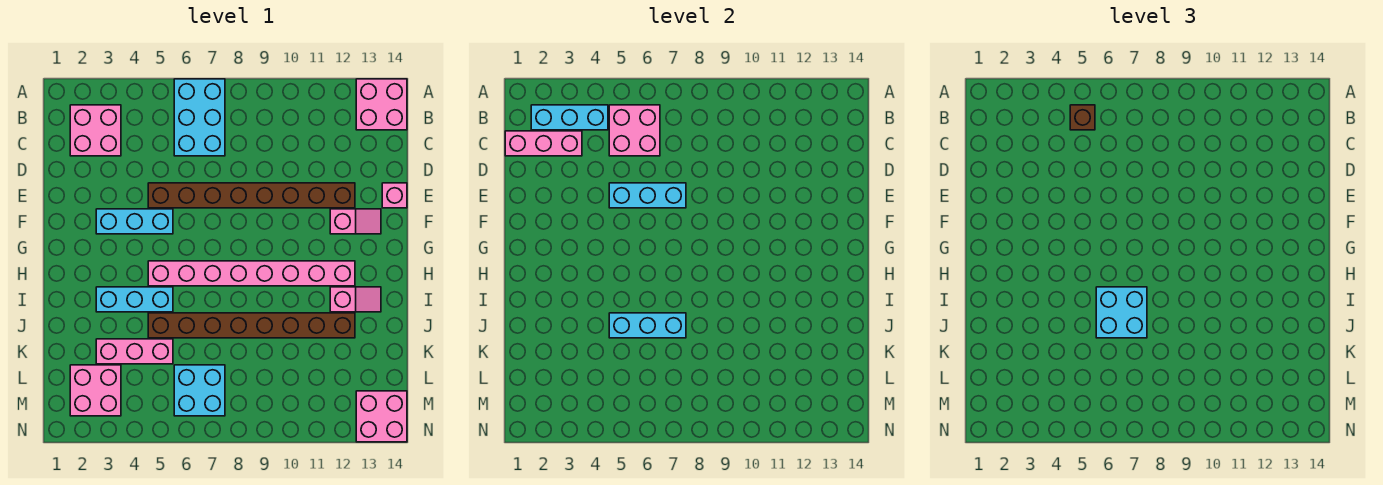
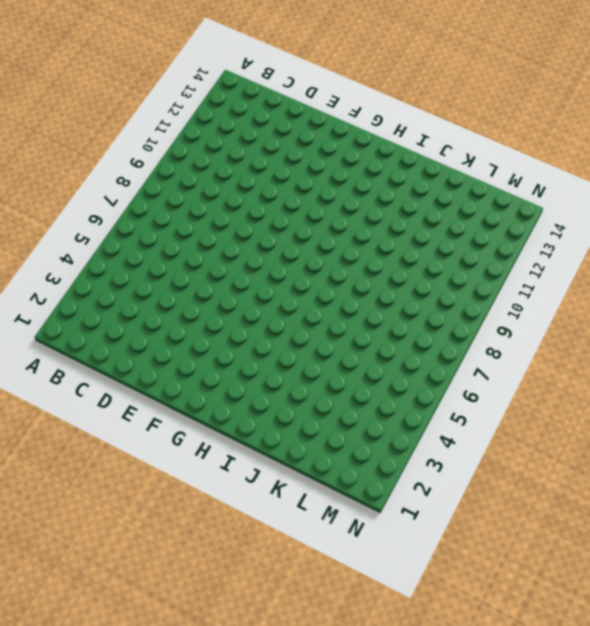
none -> cyan brick A6:C7 level 1
none -> pink brick A13:B14 level 1
none -> pink brick B2:C3 level 1

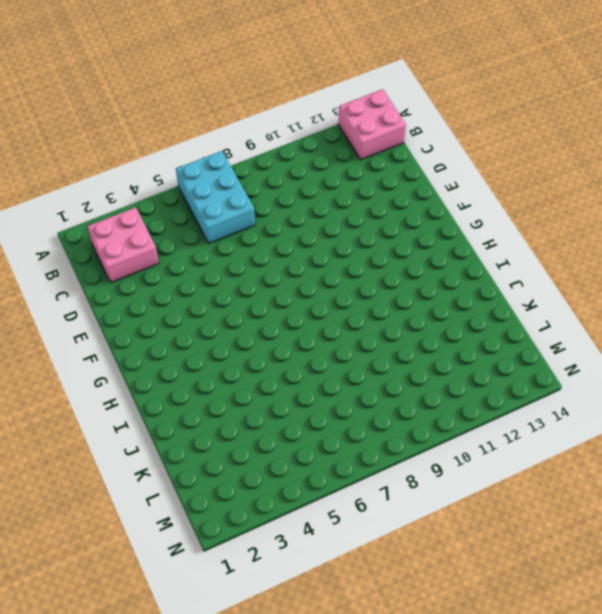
none -> brown brick E5:E12 level 1
none -> pink brick E14 level 1
none -> cyan brick F3:F5 level 1

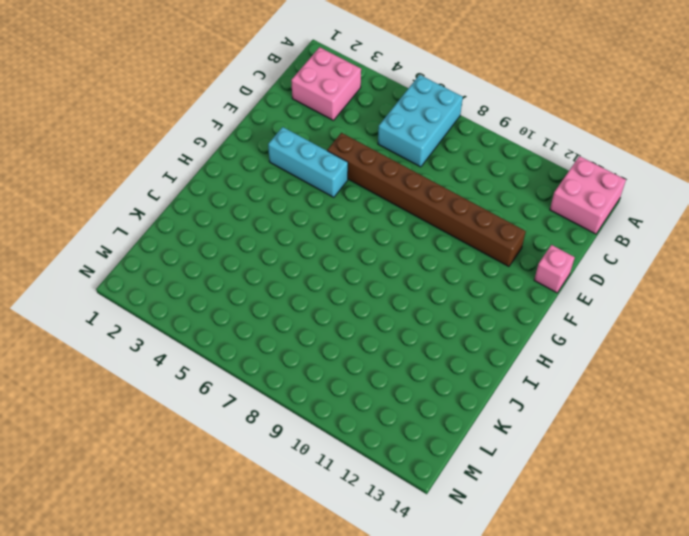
none -> pink slope F12:F13 level 1 top 12
none -> pink brick H5:H12 level 1
none -> cyan brick I3:I5 level 1

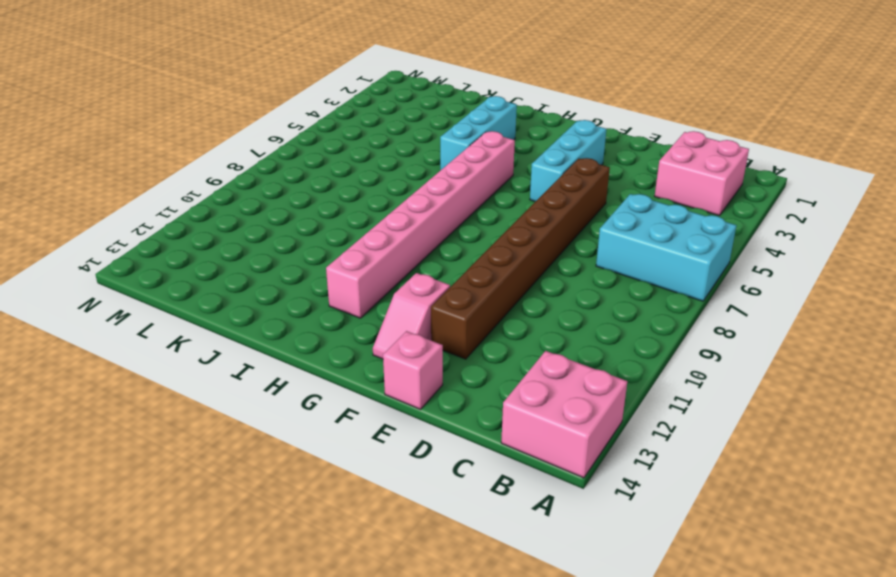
none -> pink slope I12:I13 level 1 top 12
none -> brown brick J5:J12 level 1
none -> pink brick K3:K5 level 1

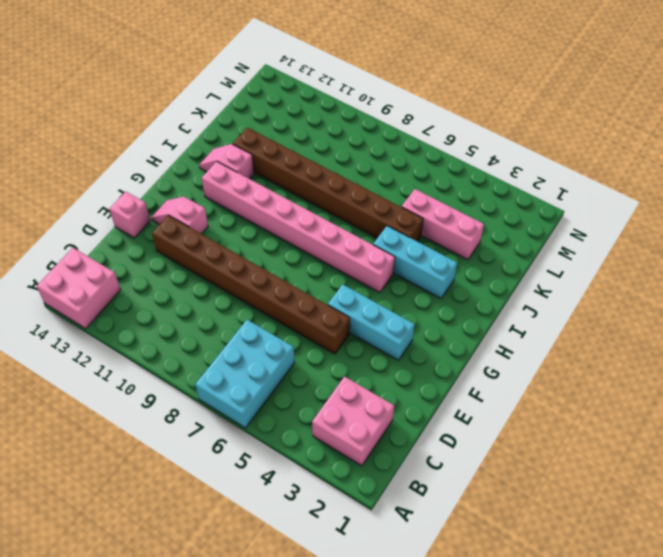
none -> pink brick L2:M3 level 1
none -> cyan brick L6:M7 level 1
none -> pink brick M13:N14 level 1

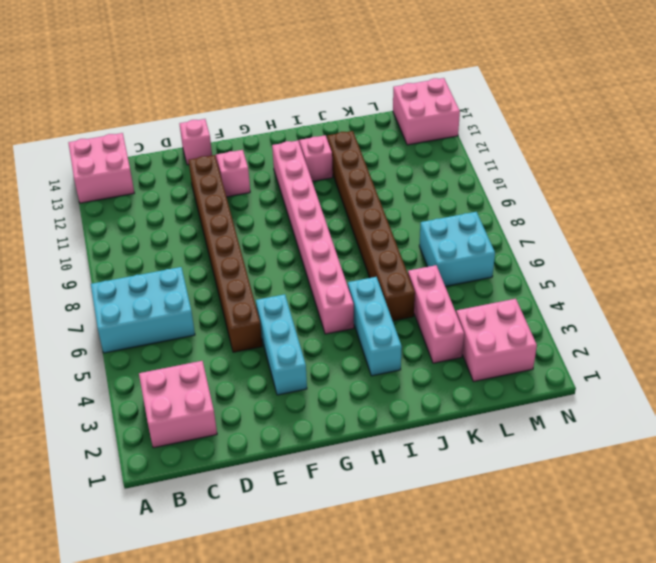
none -> cyan brick B2:B4 level 2
none -> pink brick B5:C6 level 2
none -> pink brick C1:C3 level 2

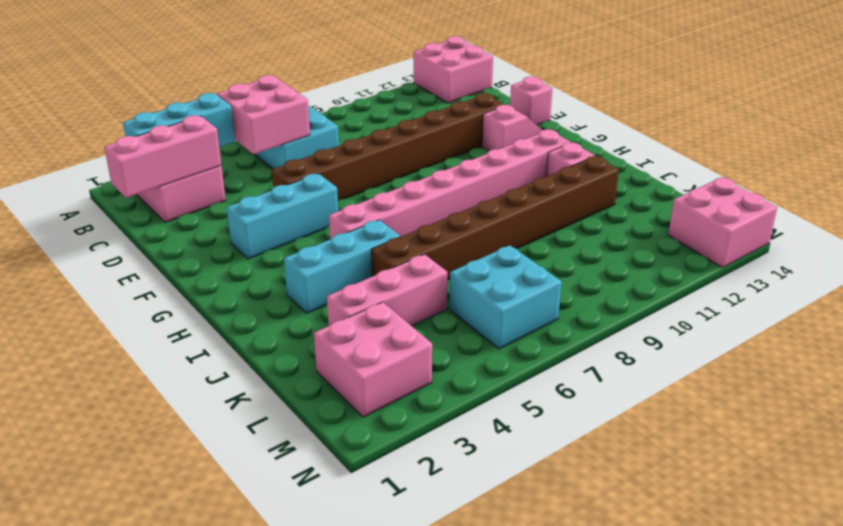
none -> cyan brick E5:E7 level 2
none -> cyan brick J5:J7 level 2
none -> brown brick B5 level 3

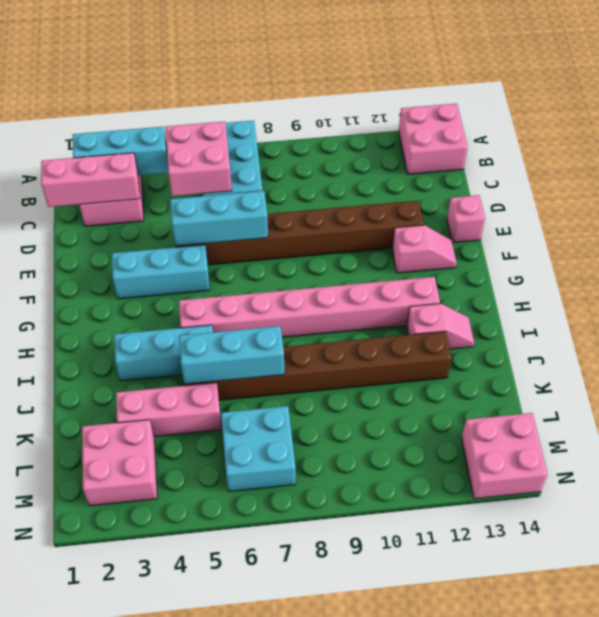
none -> brown brick B5 level 3
none -> cyan brick I6:J7 level 3

